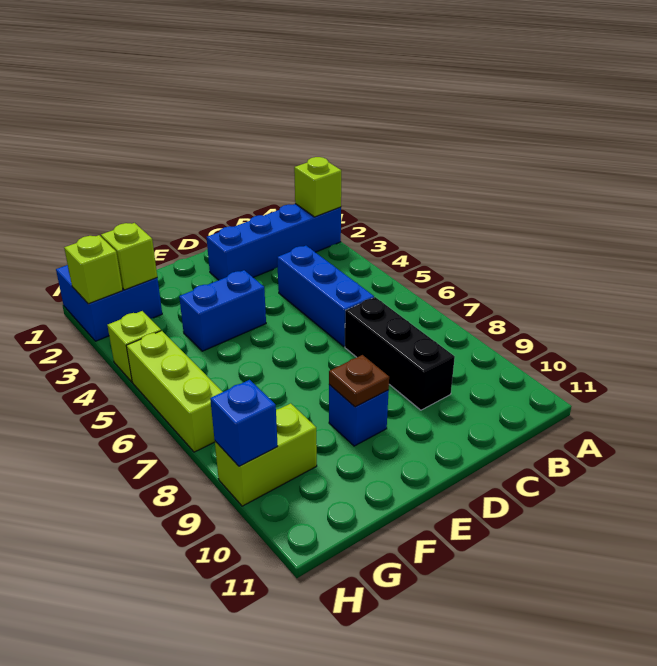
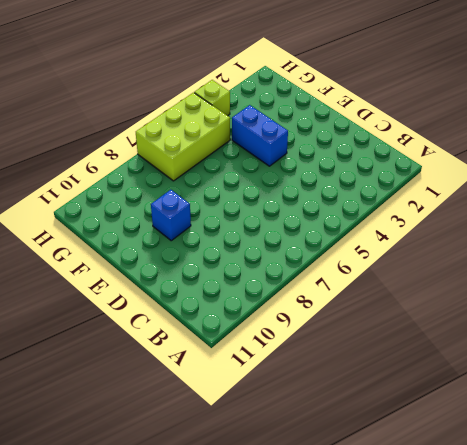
lime brick G5:H7 level 1 -> lime brick H5:H7 level 1
none -> blue brick A2:D2 level 1
none -> blue brick C4:C6 level 1
none -> black brick C7:C9 level 1

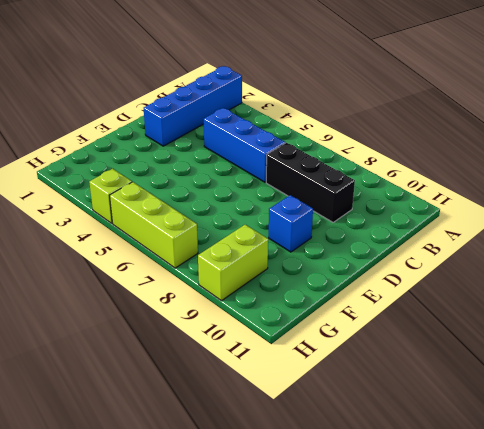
none -> blue brick E4:F4 level 1
none -> blue brick G1:H2 level 1
none -> lime brick A2 level 2

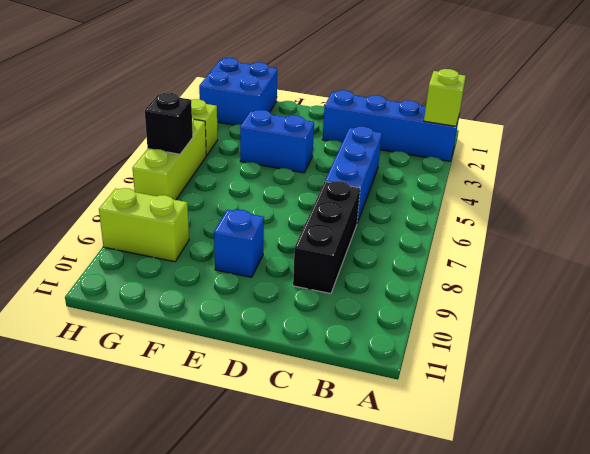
black brick H6 level 2 -> none
none -> brown plate E9 level 2
none -> lime brick G2 level 2
none -> lime brick H2 level 2

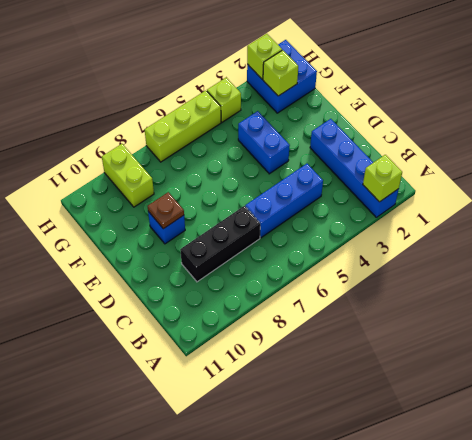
none -> blue brick H9 level 2

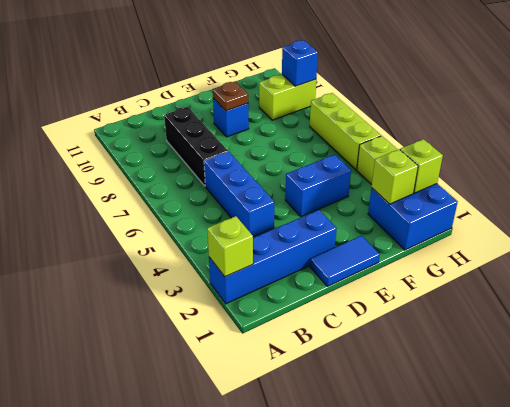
blue tile D1:E1 level 1 -> none

